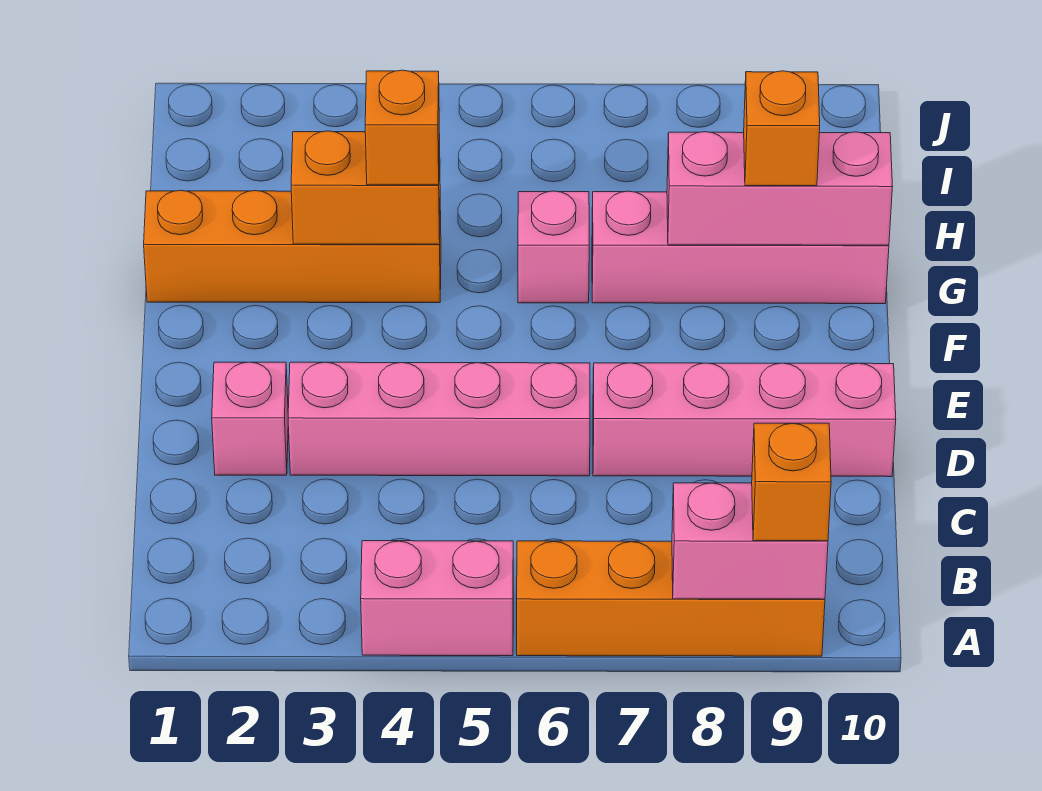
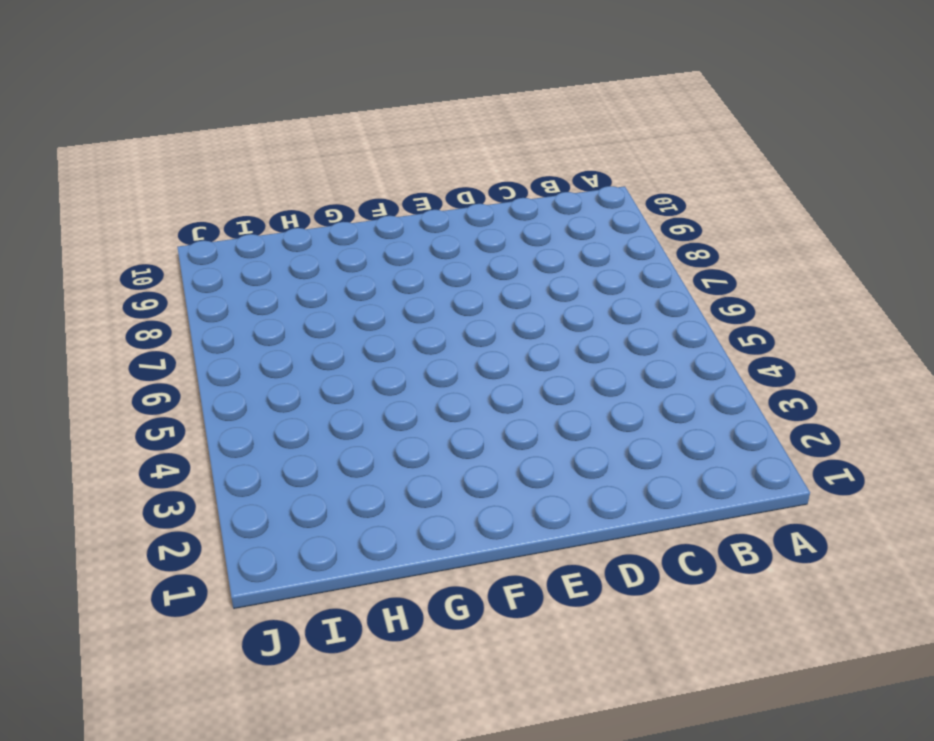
none -> pink brick A4:A5 level 1
none -> orange brick A6:A9 level 1
none -> pink brick D2 level 1

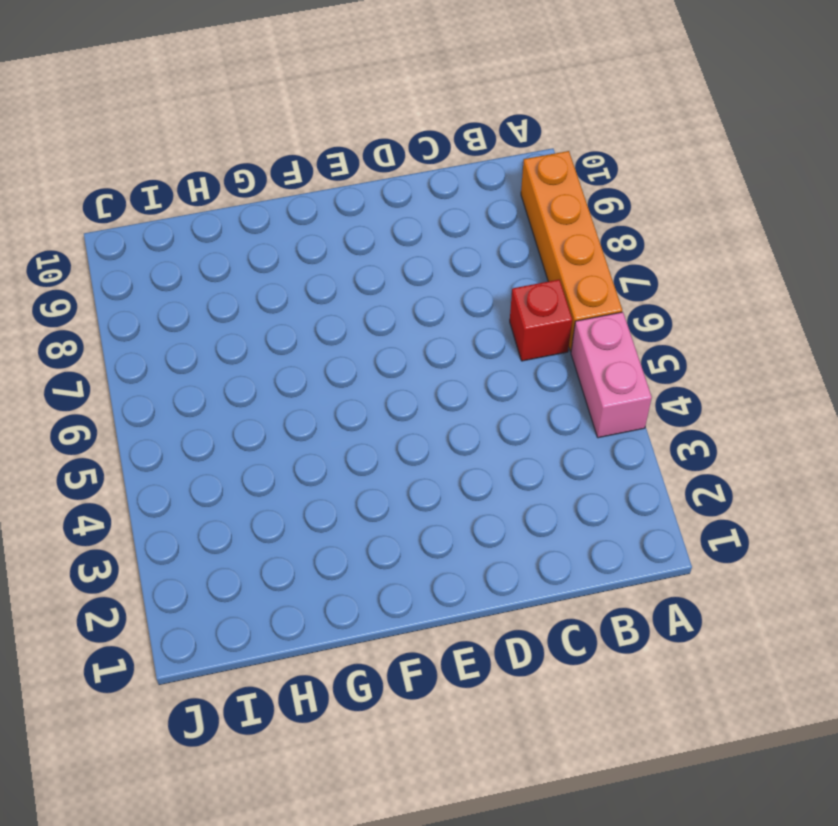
red brick B6 level 1 -> none
none -> pink brick D2 level 1
none -> pink brick D3:D6 level 1
none -> pink brick D7:D10 level 1

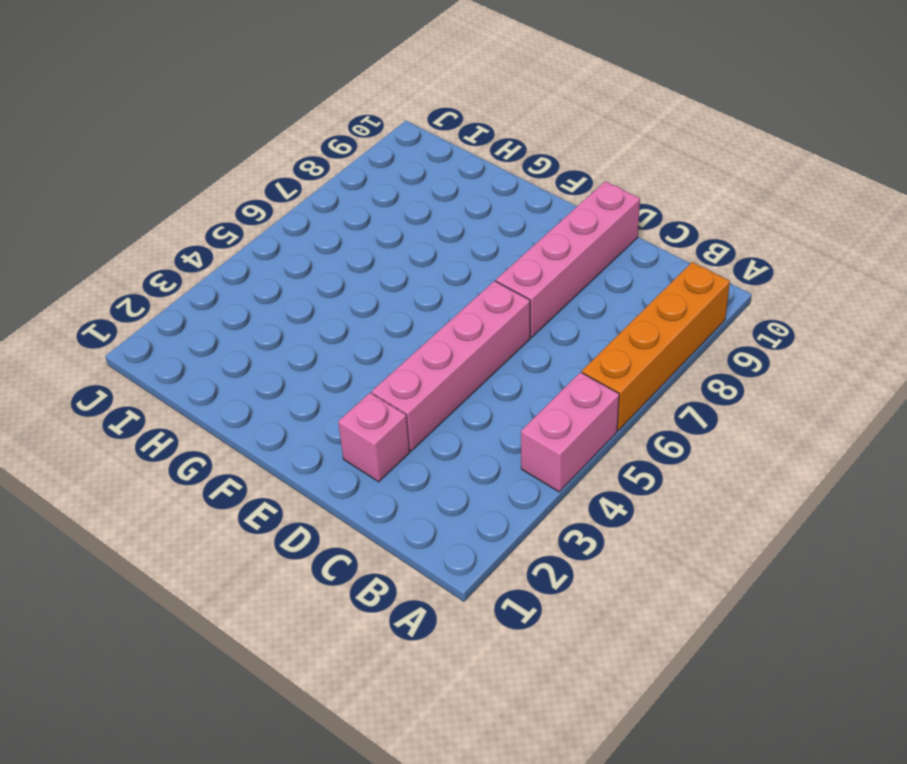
none -> orange brick G1:G4 level 1
none -> pink brick G6 level 1
none -> pink brick G7:G10 level 1

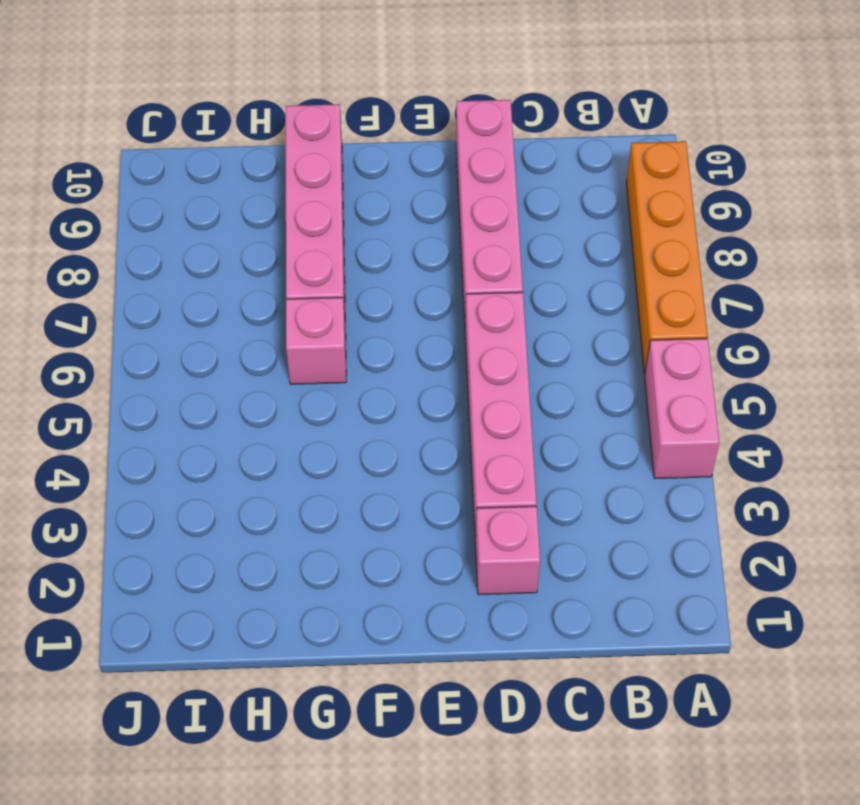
none -> orange brick G1:G4 level 1
none -> pink brick A8:A9 level 2
none -> orange brick G3:G4 level 2

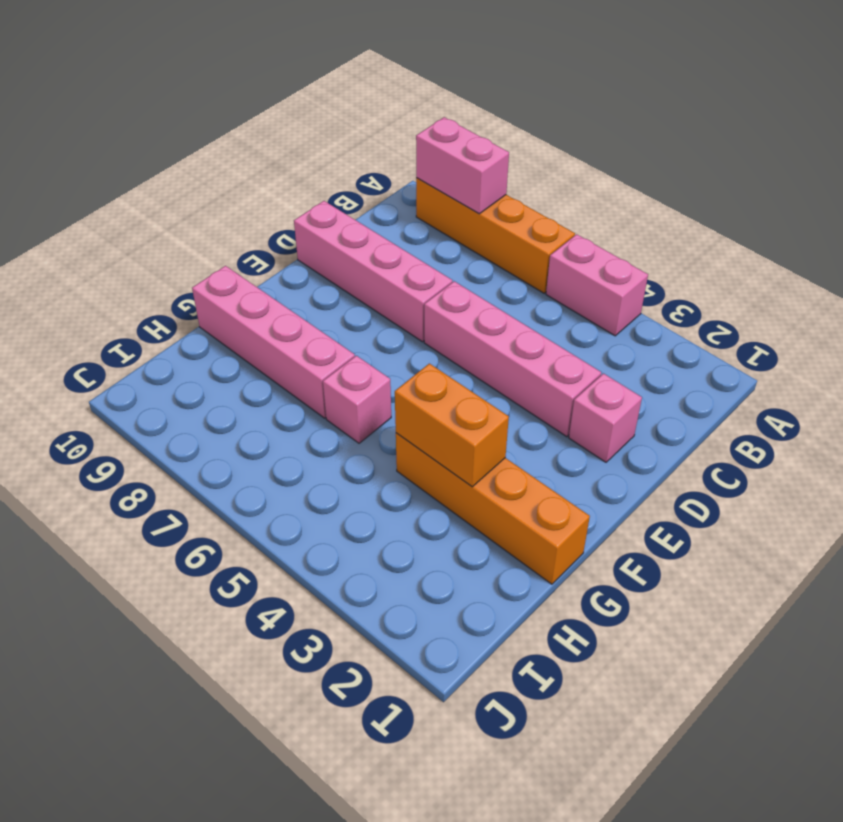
none -> pink brick G8:G10 level 2
none -> orange brick A9 level 3
none -> orange brick G4 level 3

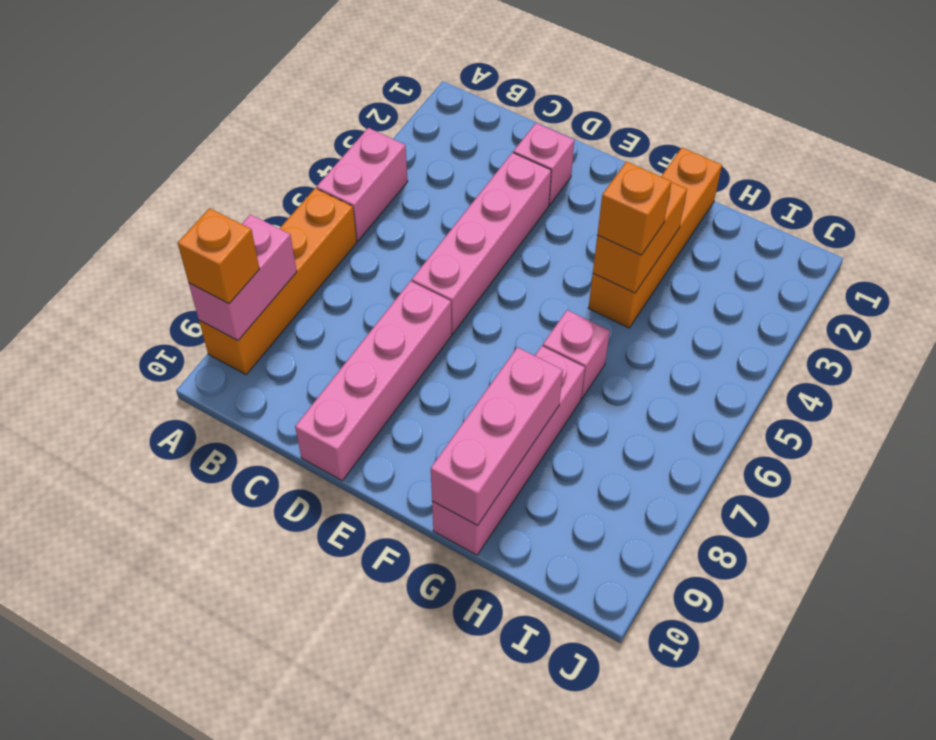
none -> orange brick G9 level 3

